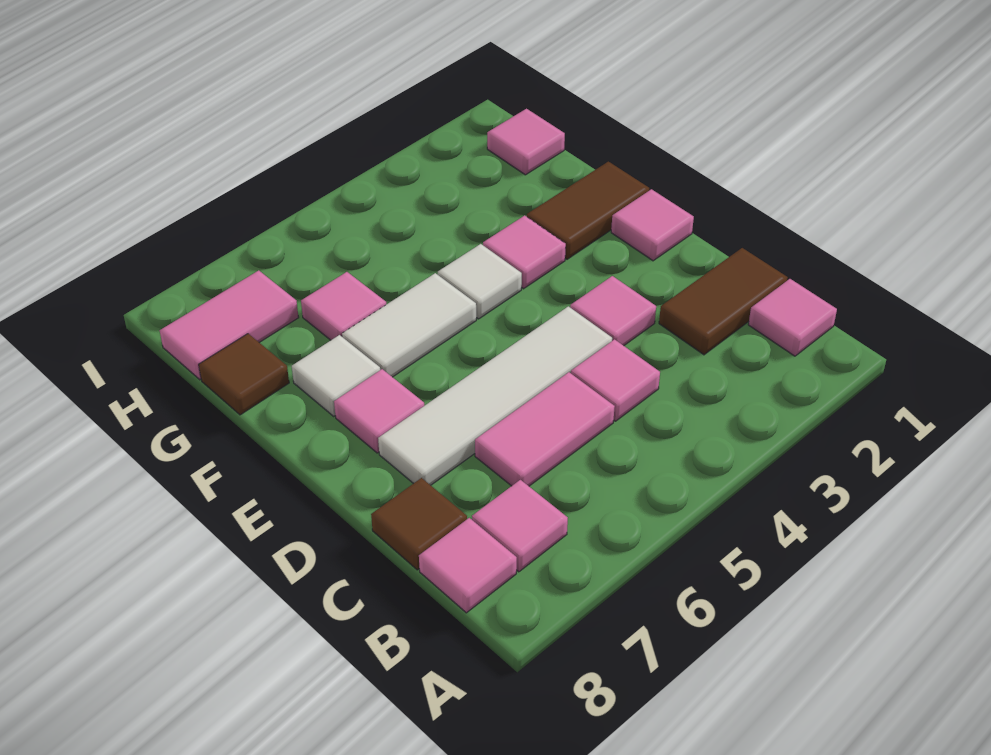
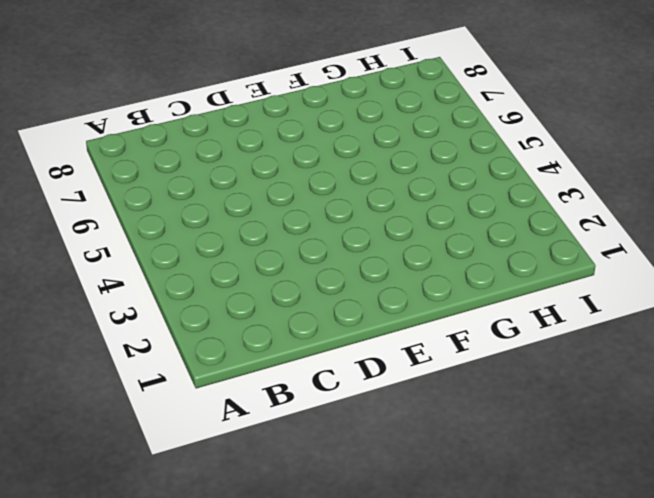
none -> pink tile B1 level 1
none -> pink tile B7 level 1
none -> pink tile B8 level 1

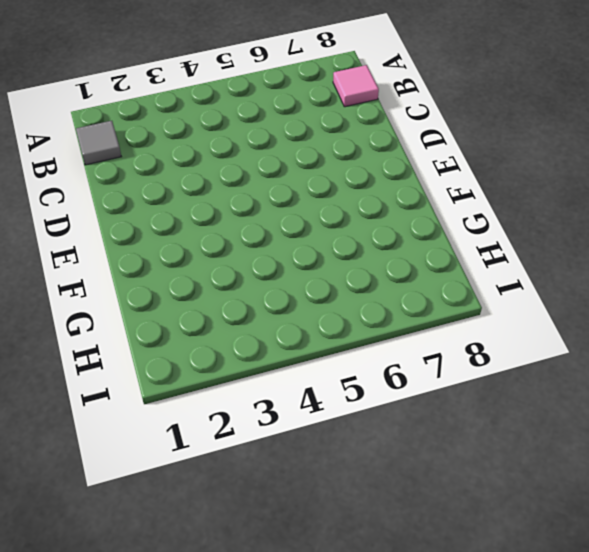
grey tile B1 level 1 -> pink tile B1 level 1
none -> pink tile B7 level 1
none -> brown tile C1:C2 level 1
none -> pink tile C4 level 1

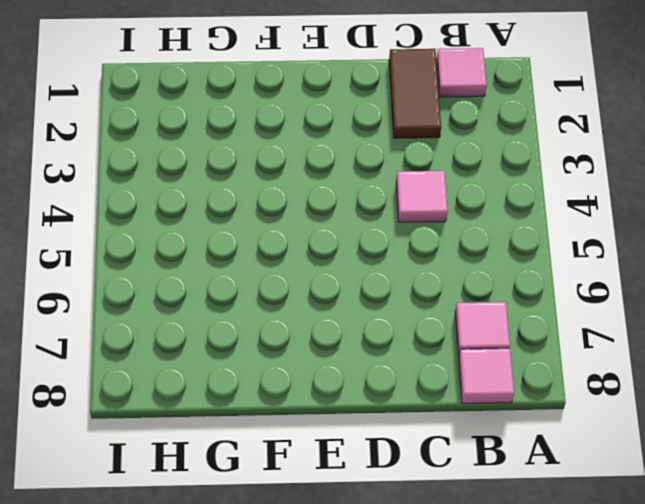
none -> pink tile C5:C6 level 1
none -> brown tile C8 level 1
none -> pink tile D3 level 1

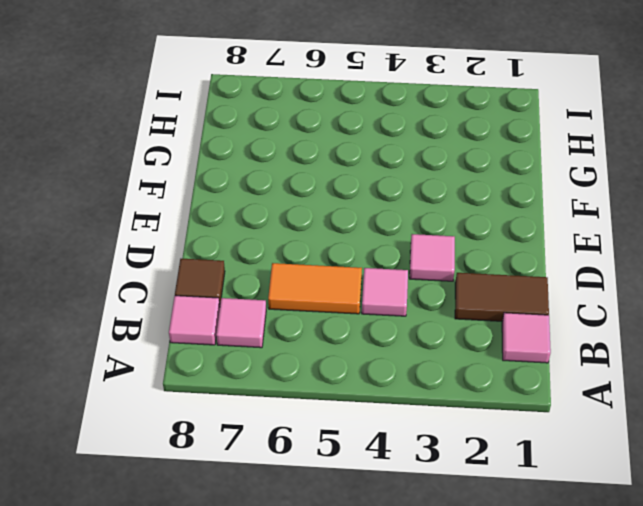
orange tile C5:C6 level 1 -> pink tile C5:C6 level 1
none -> white tile D4:D7 level 1
none -> pink tile E1 level 1
none -> pink tile E7 level 1

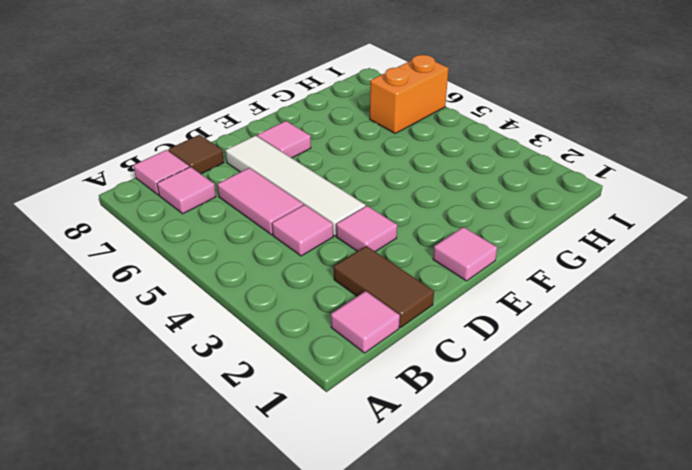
orange brick H6:I6 level 1 -> none
none -> brown tile F1:F2 level 1
none -> pink tile F3 level 1
none -> white tile F4 level 1

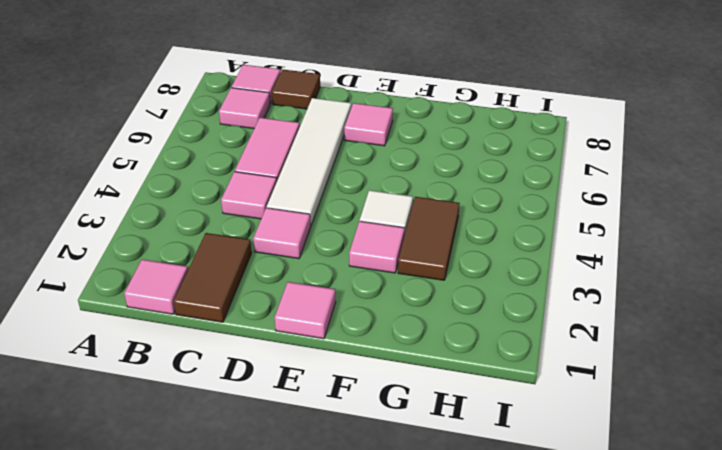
brown tile G3:G4 level 1 -> brown tile F1:F2 level 1
none -> white tile F5:F6 level 1
none -> white tile F7 level 1
none -> pink tile G6 level 1

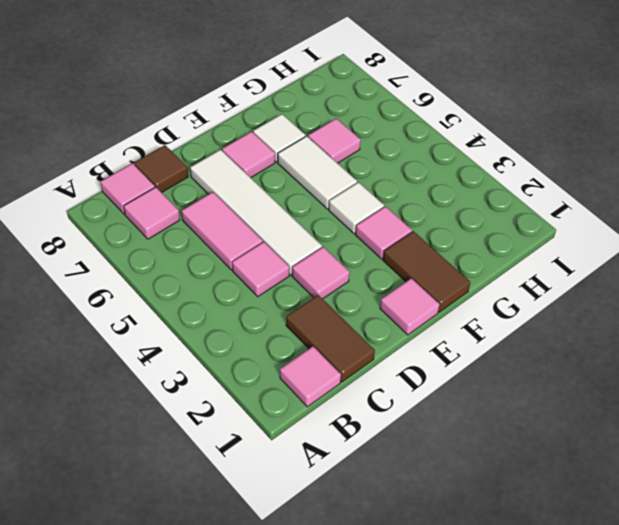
none -> brown tile G8 level 1
none -> pink tile H1 level 1
none -> pink tile H7:H8 level 1

